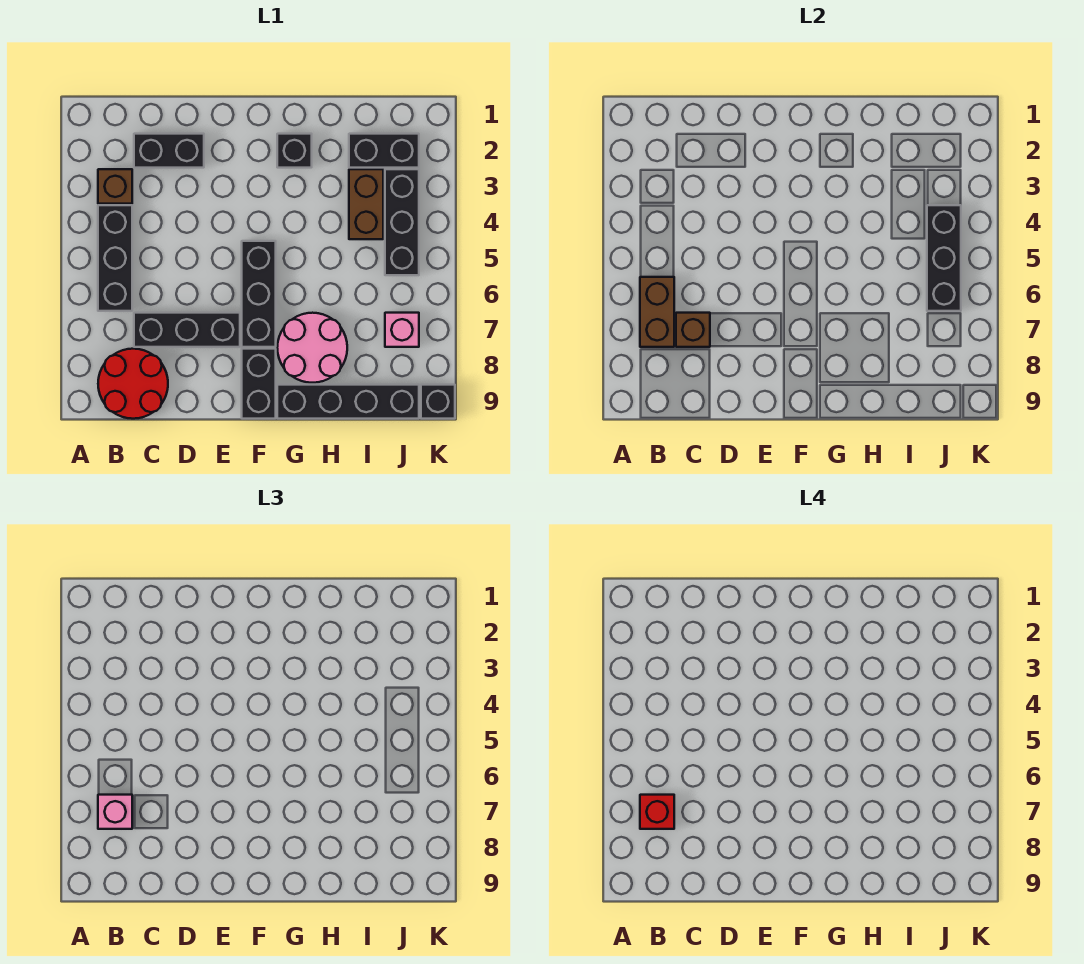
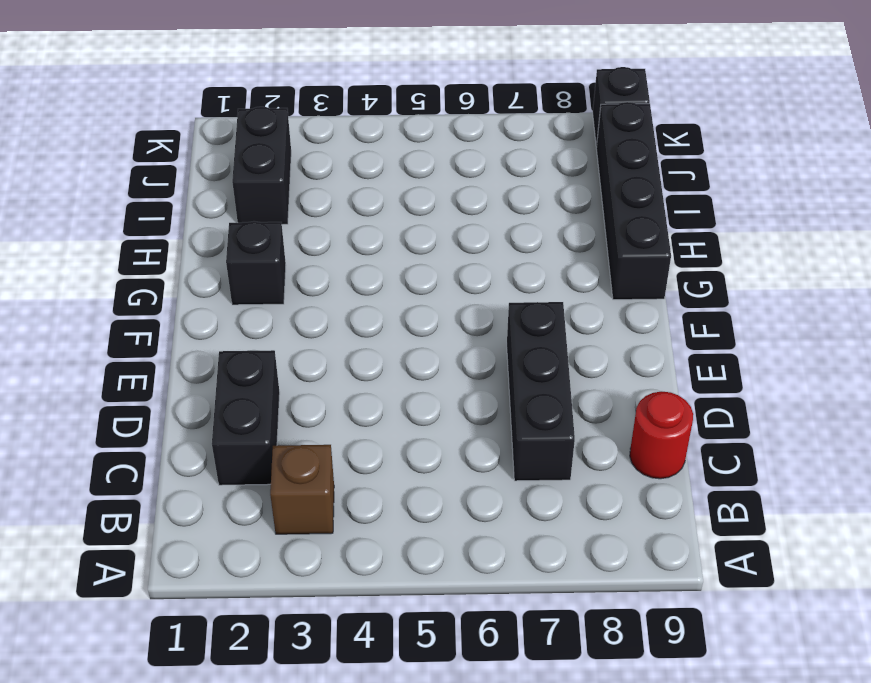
red round brick C9 level 1 -> red round brick B8:C9 level 1
none -> black brick B4:B6 level 1
none -> black brick F5:F7 level 1
none -> black brick F8:F9 level 1

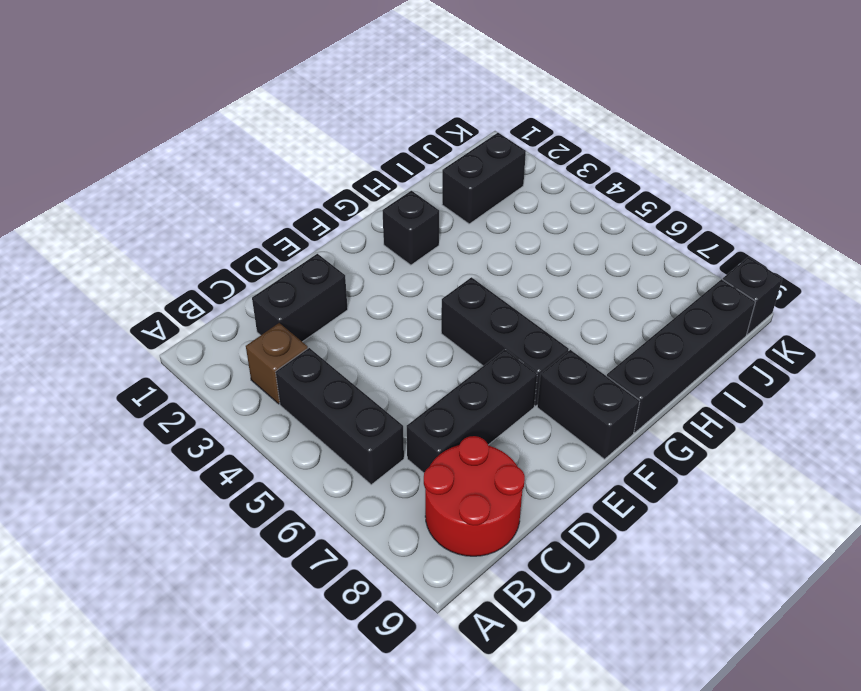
none -> pink round brick G7:H8 level 1
none -> brown brick I3:I4 level 1
none -> black brick J3:J5 level 1

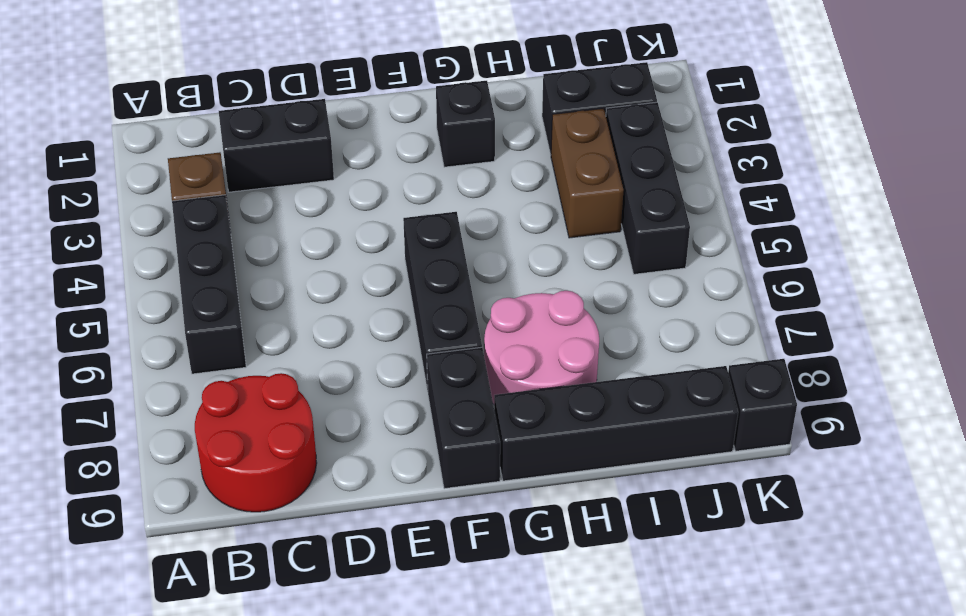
none -> black brick C7:E7 level 1
none -> pink brick J7 level 1
none -> brown brick B6:B7 level 2

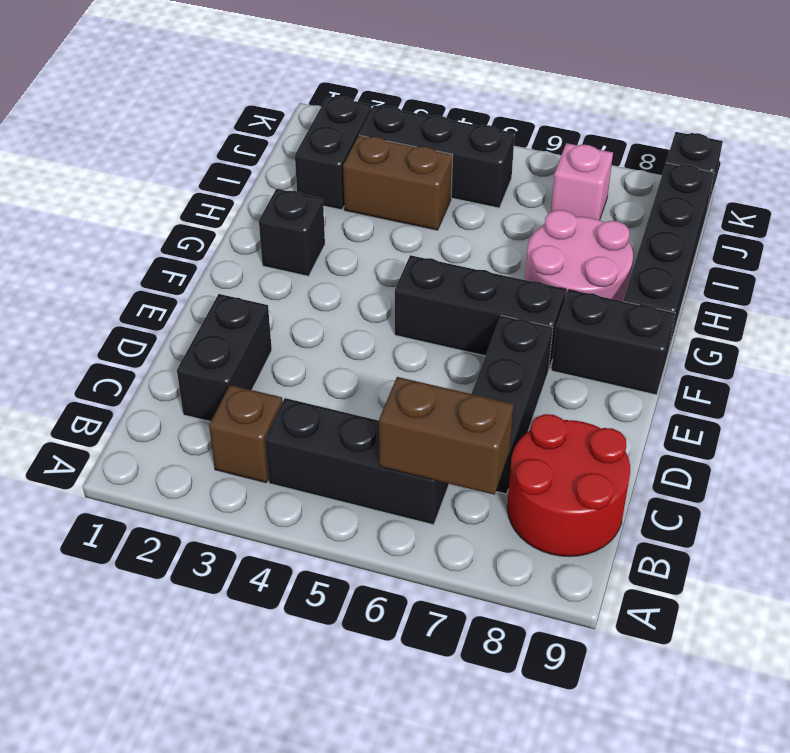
none -> brown brick C7 level 2
none -> black brick J4:J6 level 2
none -> pink brick B7 level 3

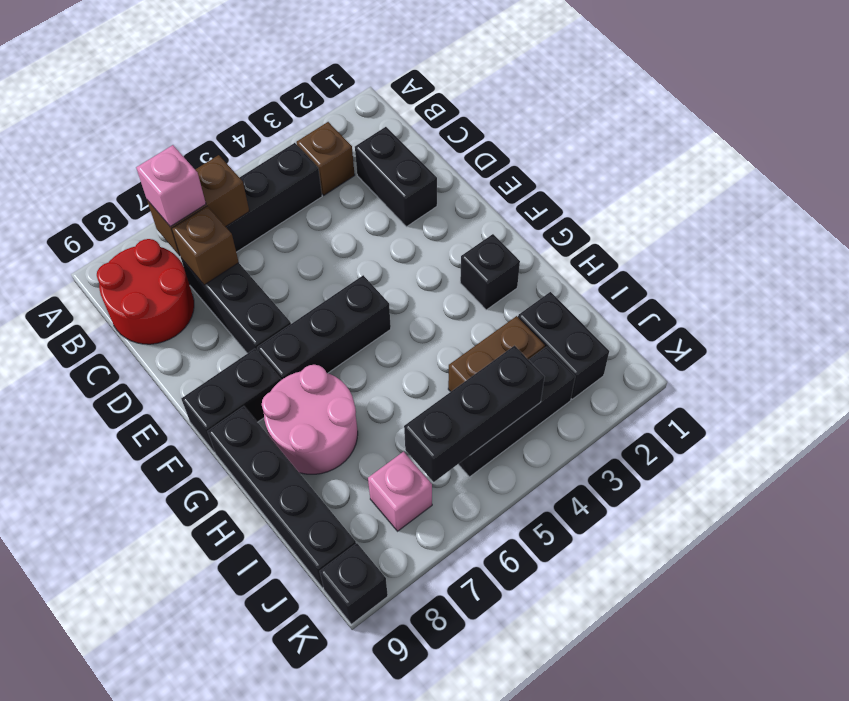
none -> red brick B7 level 4

